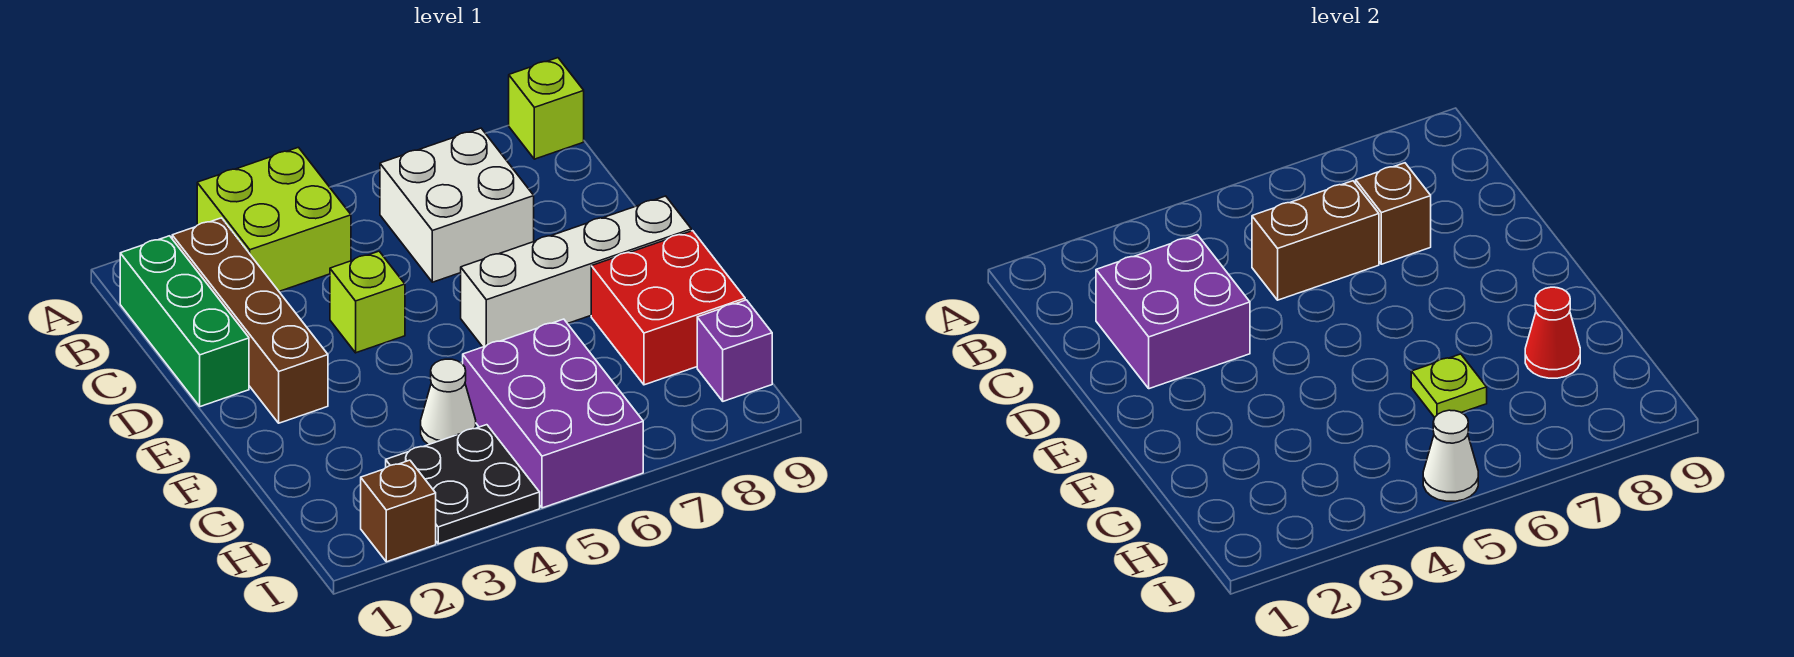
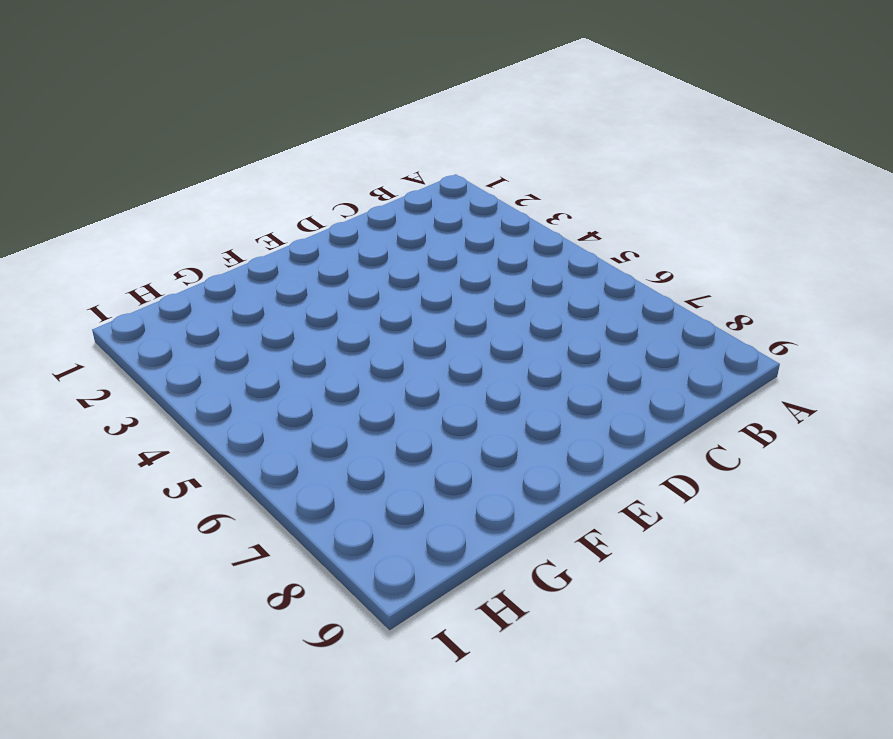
none -> lime brick A3:B4 level 1
none -> lime brick A9 level 1
none -> green brick B1:D1 level 1

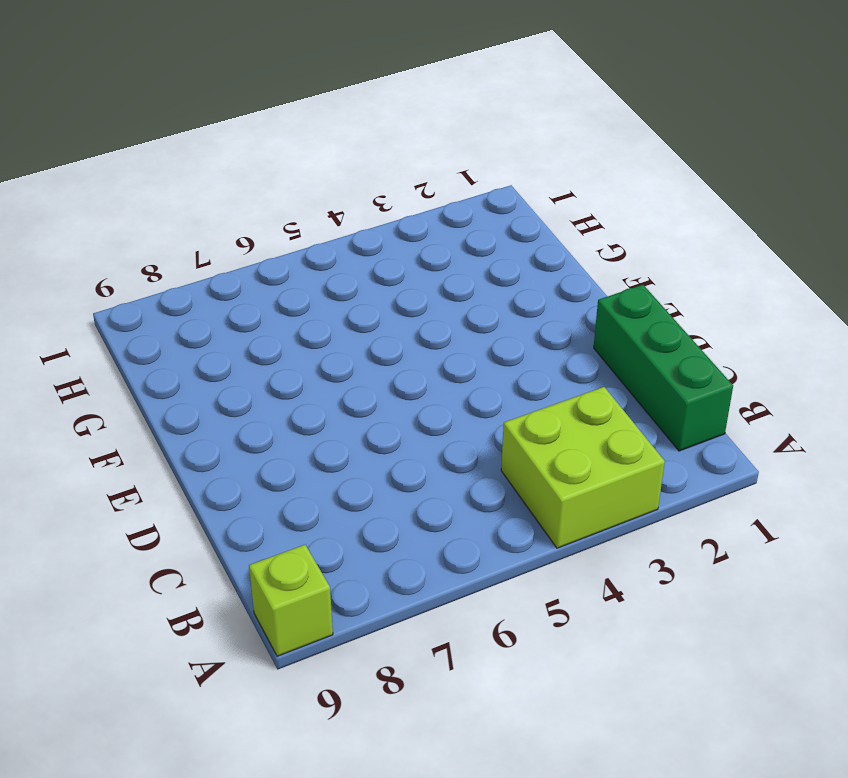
none -> brown brick B2:E2 level 1
none -> white brick B6:C7 level 1
none -> lime brick D4 level 1

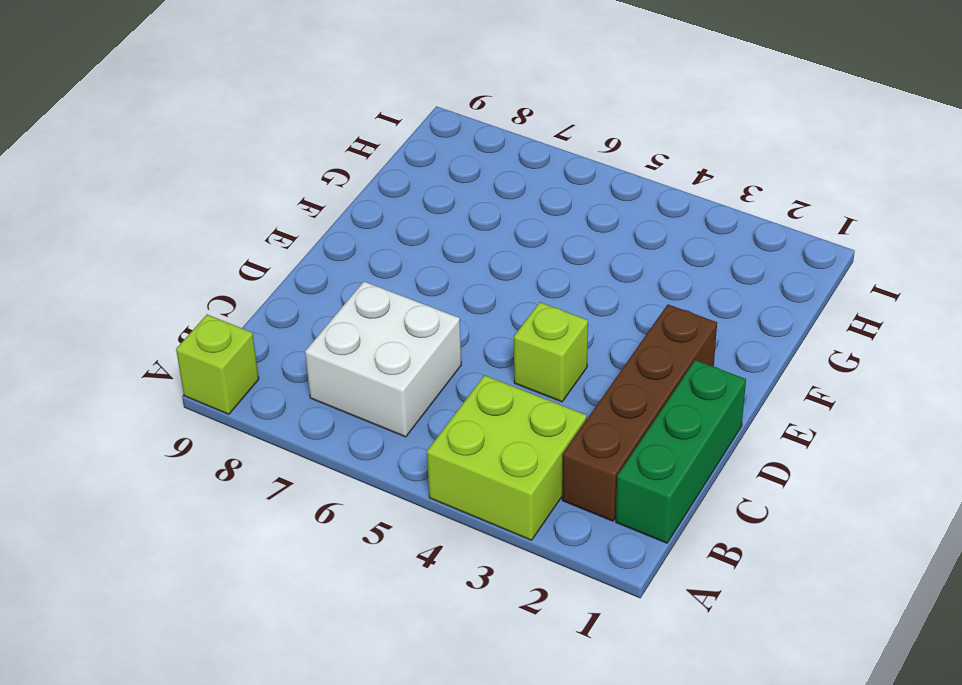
none -> white brick E6:E9 level 1
none -> red brick F8:G9 level 1
none -> white cone G4 level 1

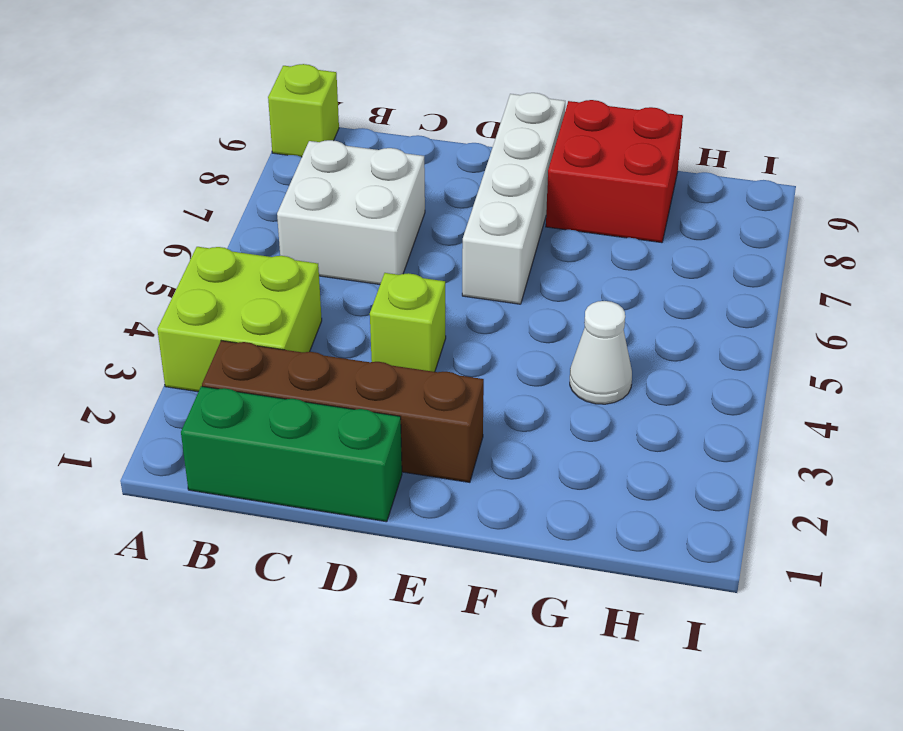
none -> purple brick G5:I6 level 1
none -> black plate H3:I4 level 1
none -> purple brick H9 level 1

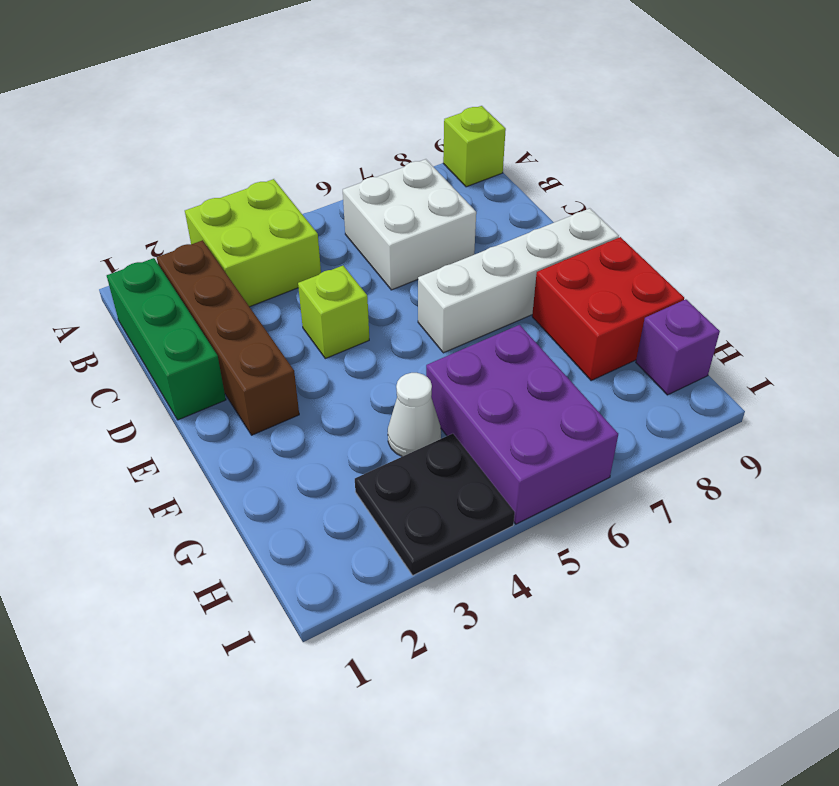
none -> brown brick I2 level 1
none -> purple brick C2:D3 level 2
none -> brown brick C5:C6 level 2

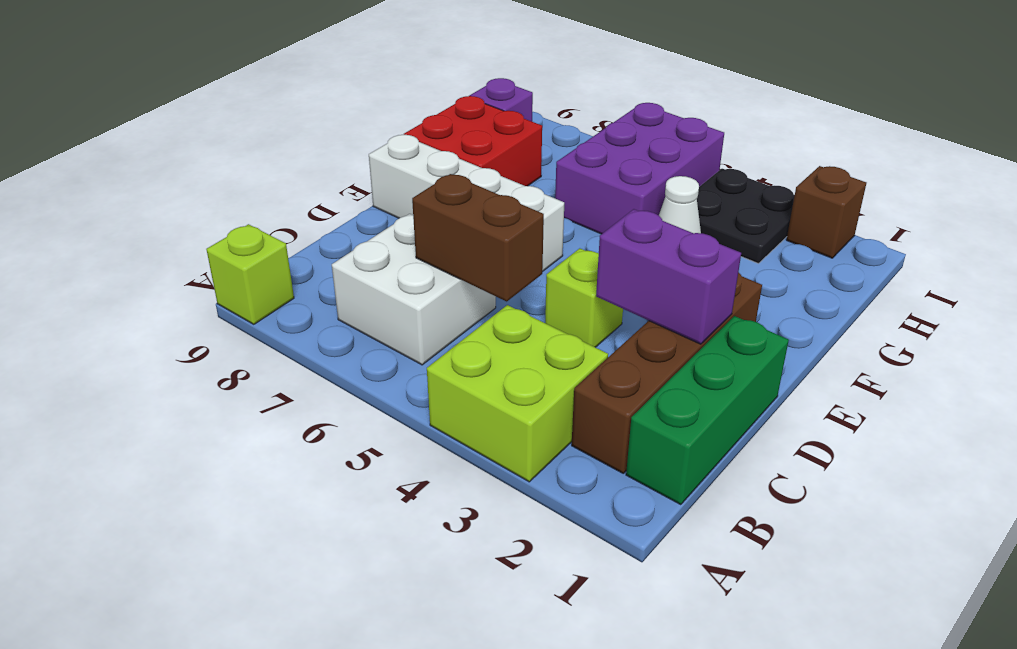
purple brick D2:D3 level 2 -> purple brick C2:D3 level 2
none -> brown brick C7 level 2
none -> lime plate G6 level 2
none -> red cone G8 level 2

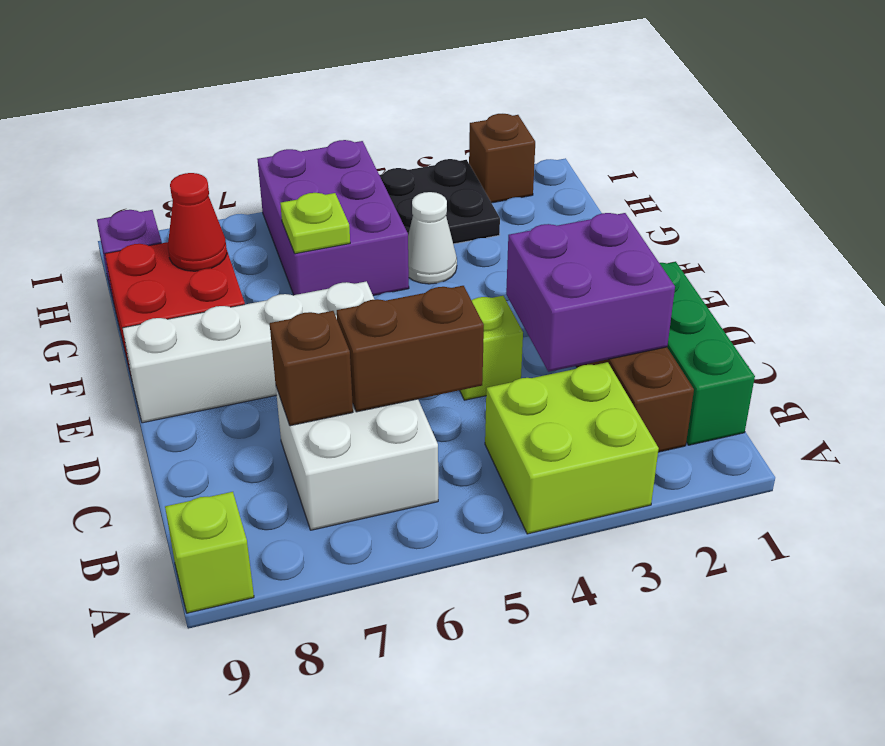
none -> white cone I5 level 2

